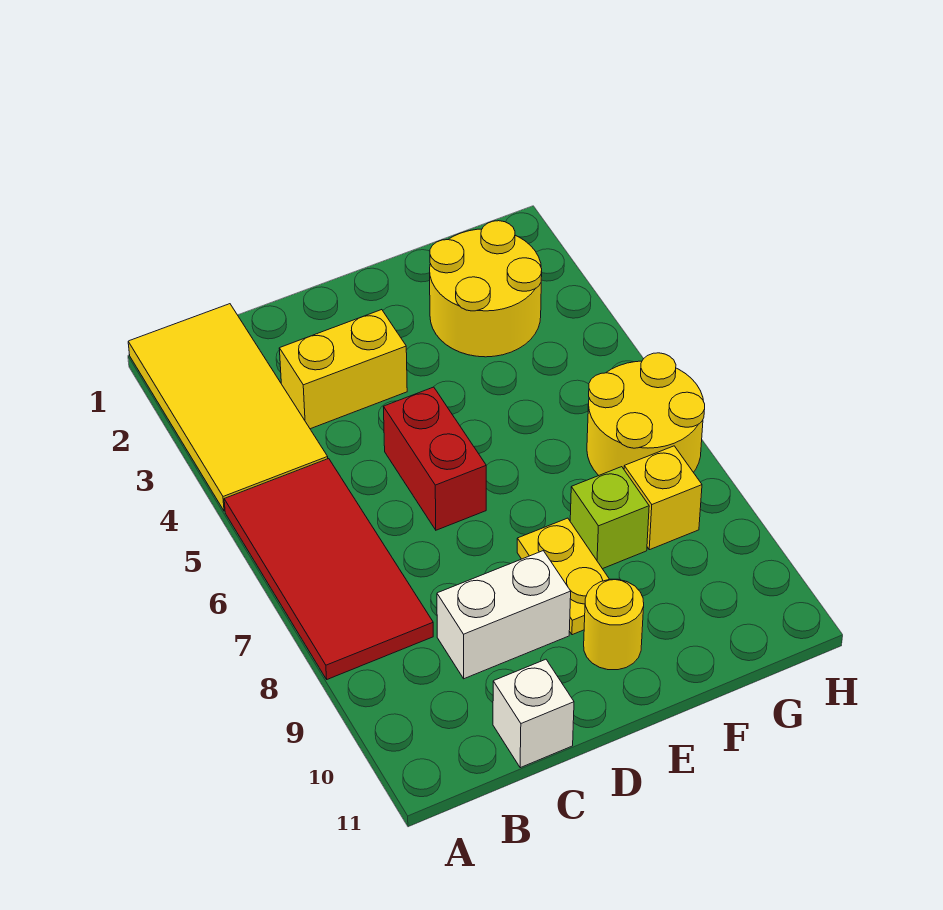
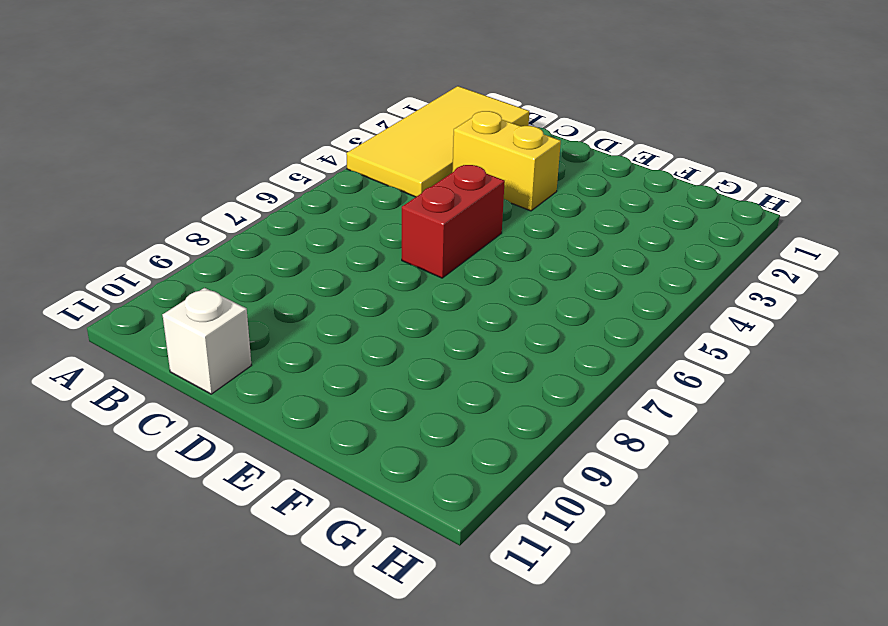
none -> red tile A5:B8 level 1
none -> white brick C9:D9 level 1
none -> yellow plate E8:E9 level 1

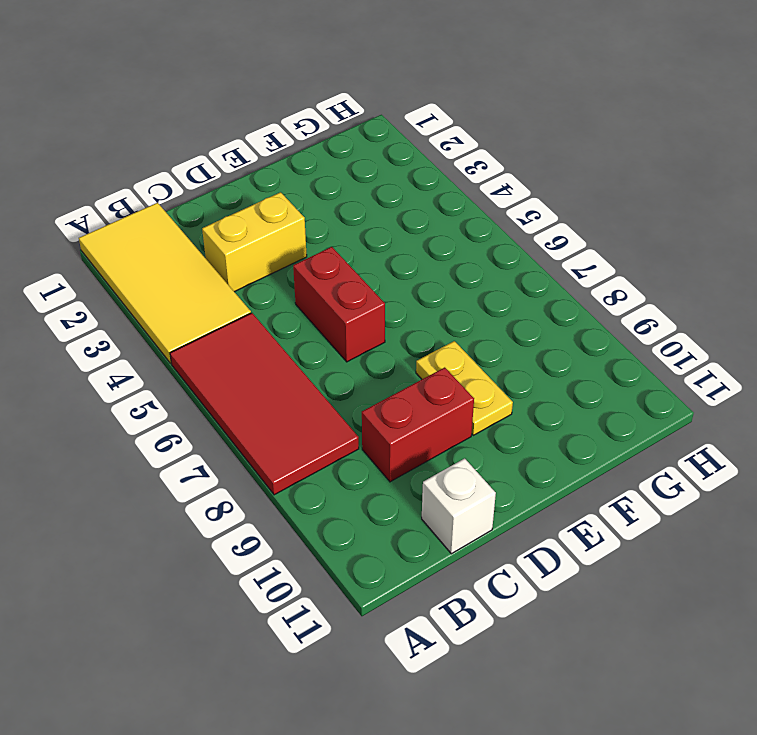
red brick C9:D9 level 1 -> white brick C9:D9 level 1
none -> yellow round brick E10 level 1
none -> yellow round brick F2:G3 level 1
none -> lime brick F8 level 1

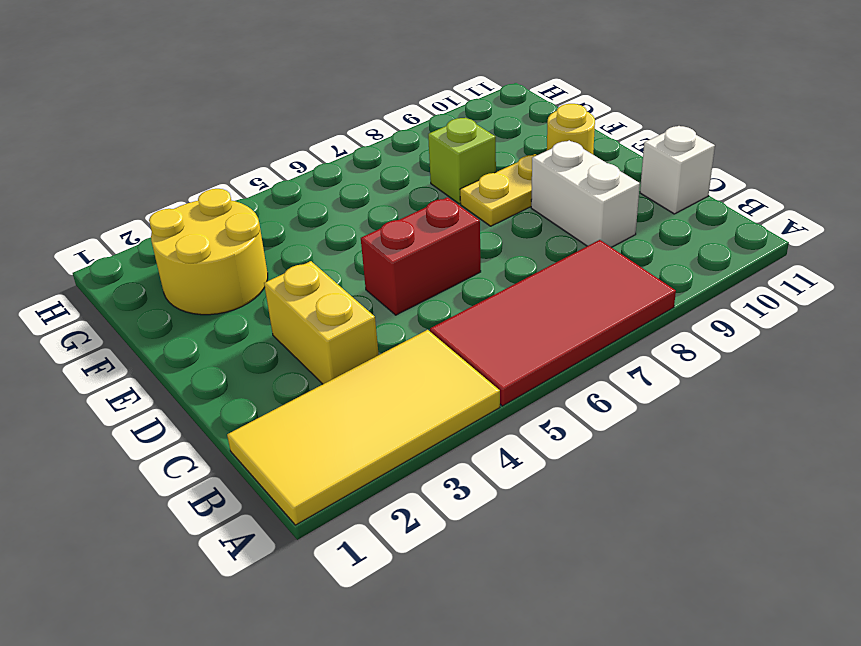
none -> yellow round brick G6:H7 level 1
none -> yellow brick G8 level 1

